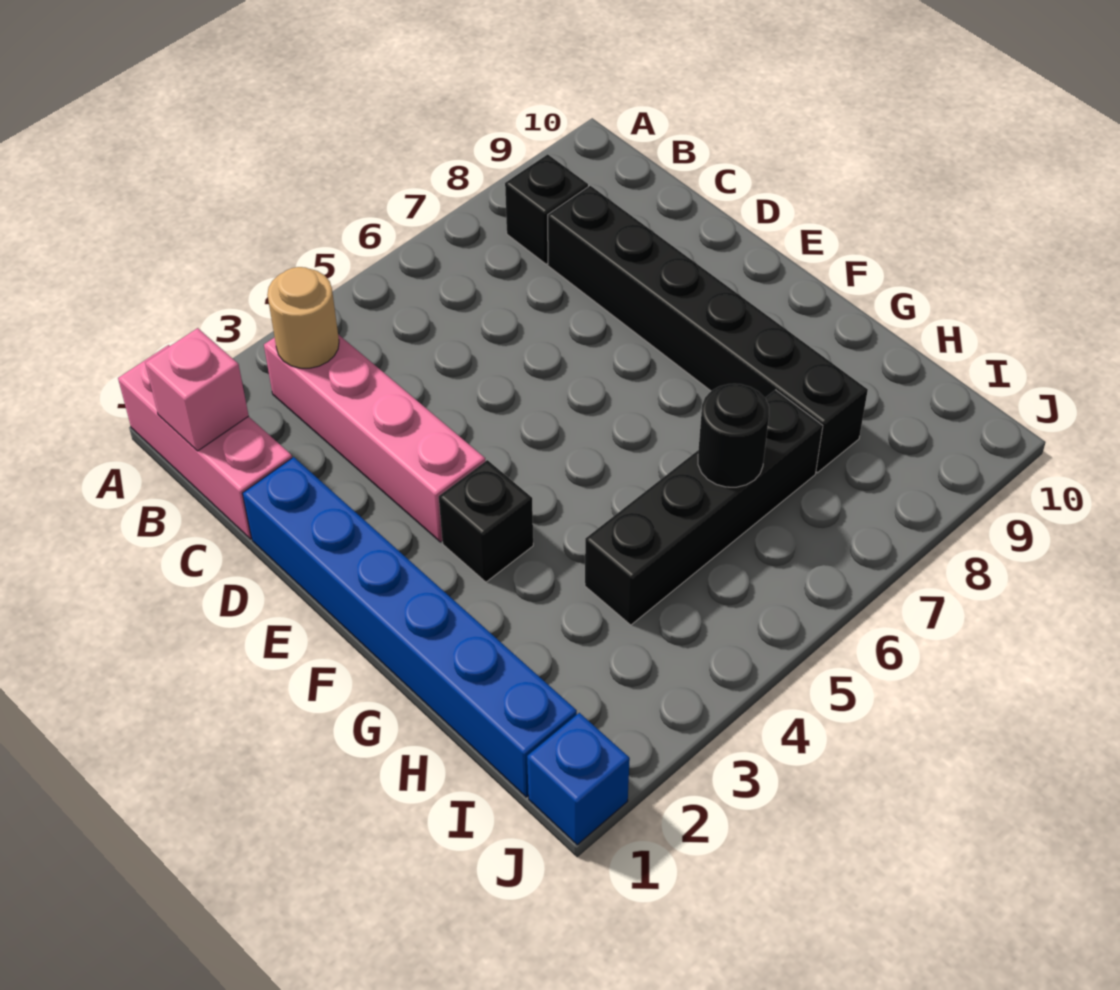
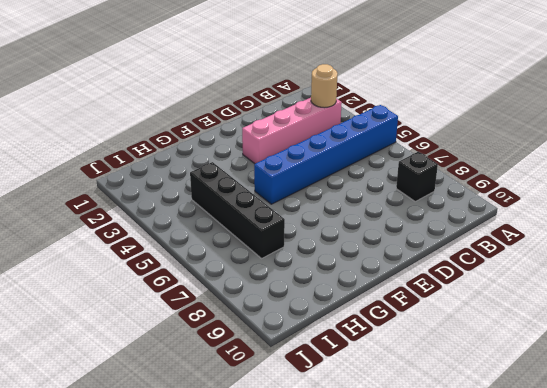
blue brick A5:F5 level 1 -> blue brick D1:I1 level 1
none -> pink brick A1:C1 level 1
none -> black brick C8:H8 level 1

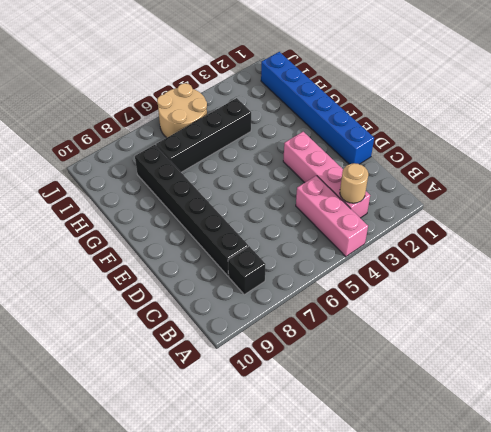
pink brick A4:C4 level 1 -> pink brick A1:C1 level 1
tan round brick I5:J6 level 1 -> none
none -> black brick F3 level 1
none -> blue brick J1 level 1

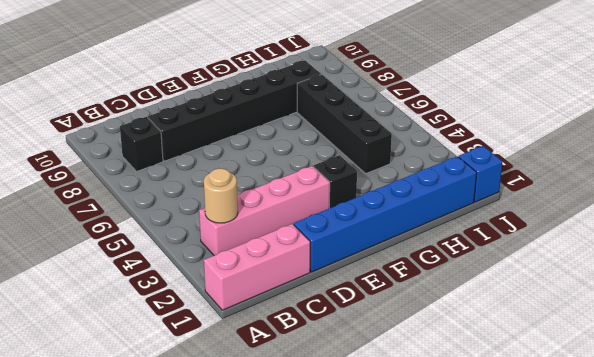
none -> pink brick B1 level 2
none -> black round brick H6 level 2

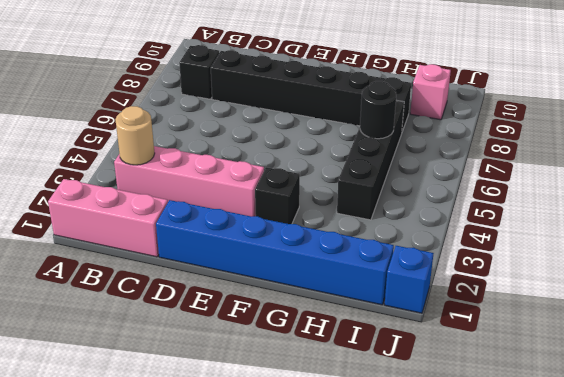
pink brick I9 level 1 -> pink brick B1 level 2

